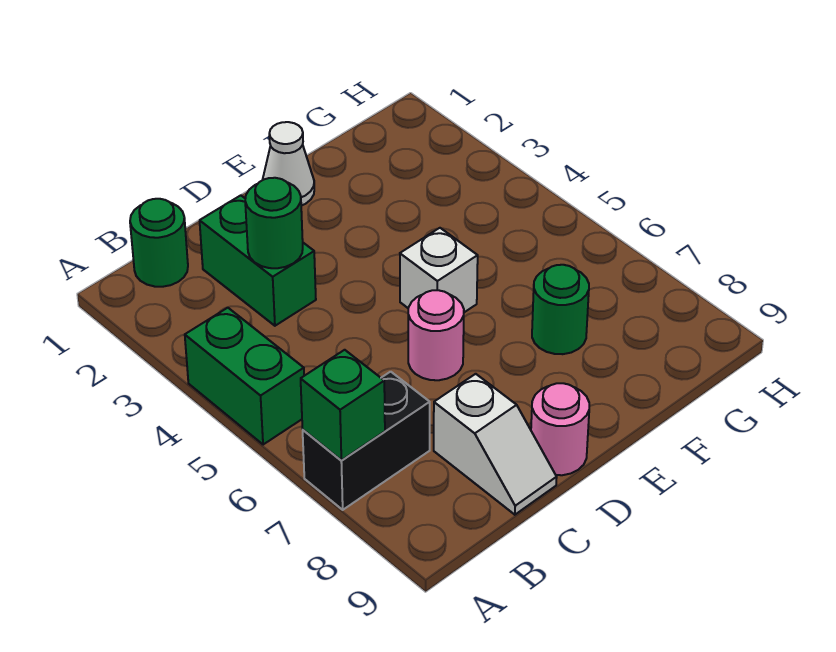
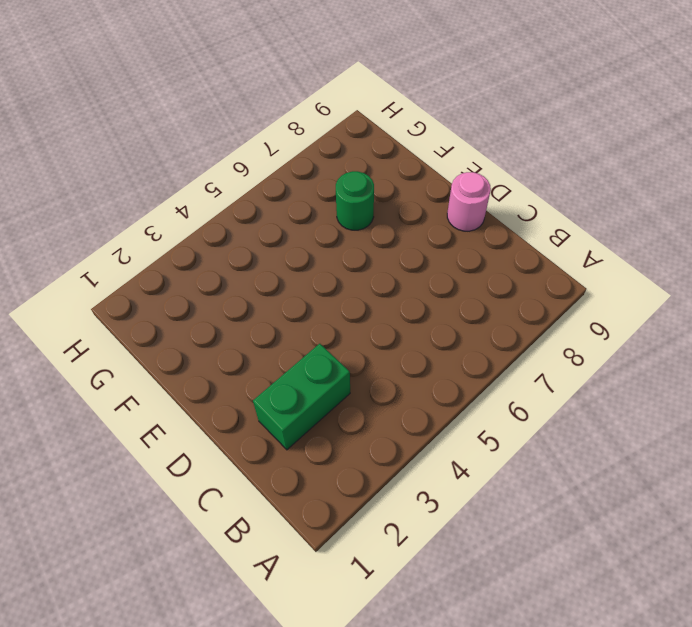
none -> green brick A4:A5 level 1
none -> black brick A7:B7 level 1
none -> green round brick B1 level 1

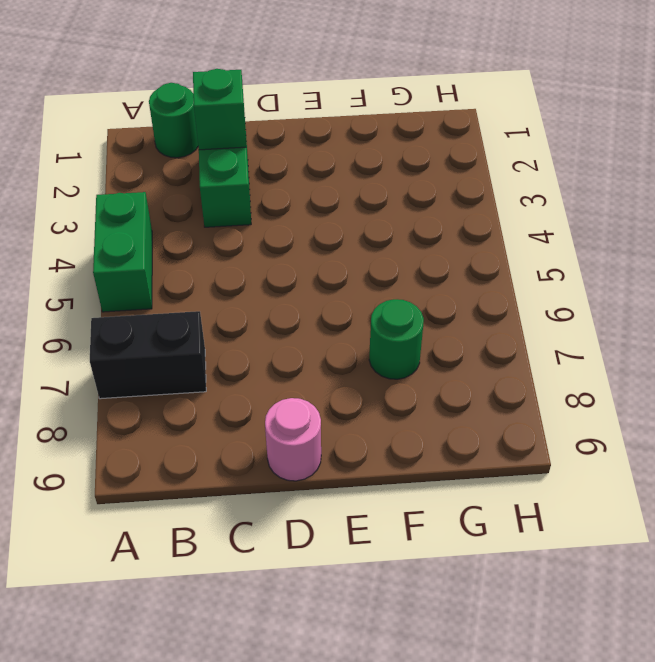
green brick C2 level 2 -> green brick A7 level 2
none -> white slope C8:C9 level 1 top 8
none -> pink round brick D6 level 1
none -> white cone E1 level 1

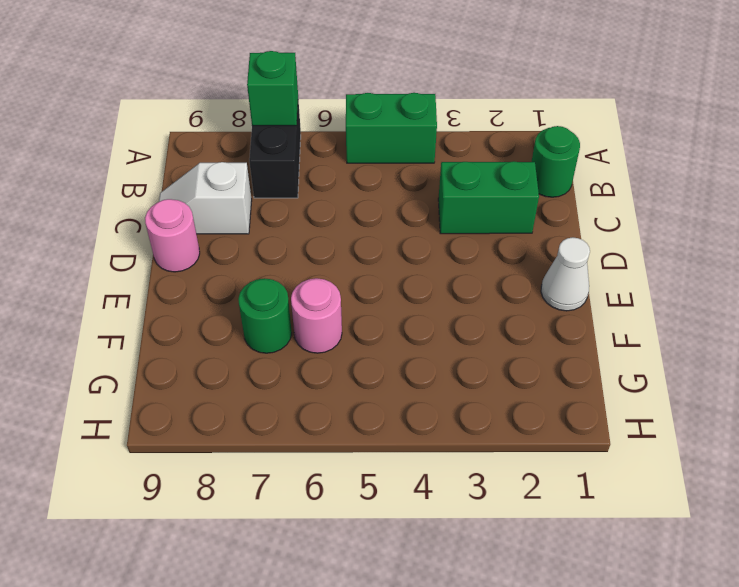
pink round brick F6 level 1 -> pink round brick D6 level 1
none -> white brick E5 level 1
none -> green round brick C3 level 2

